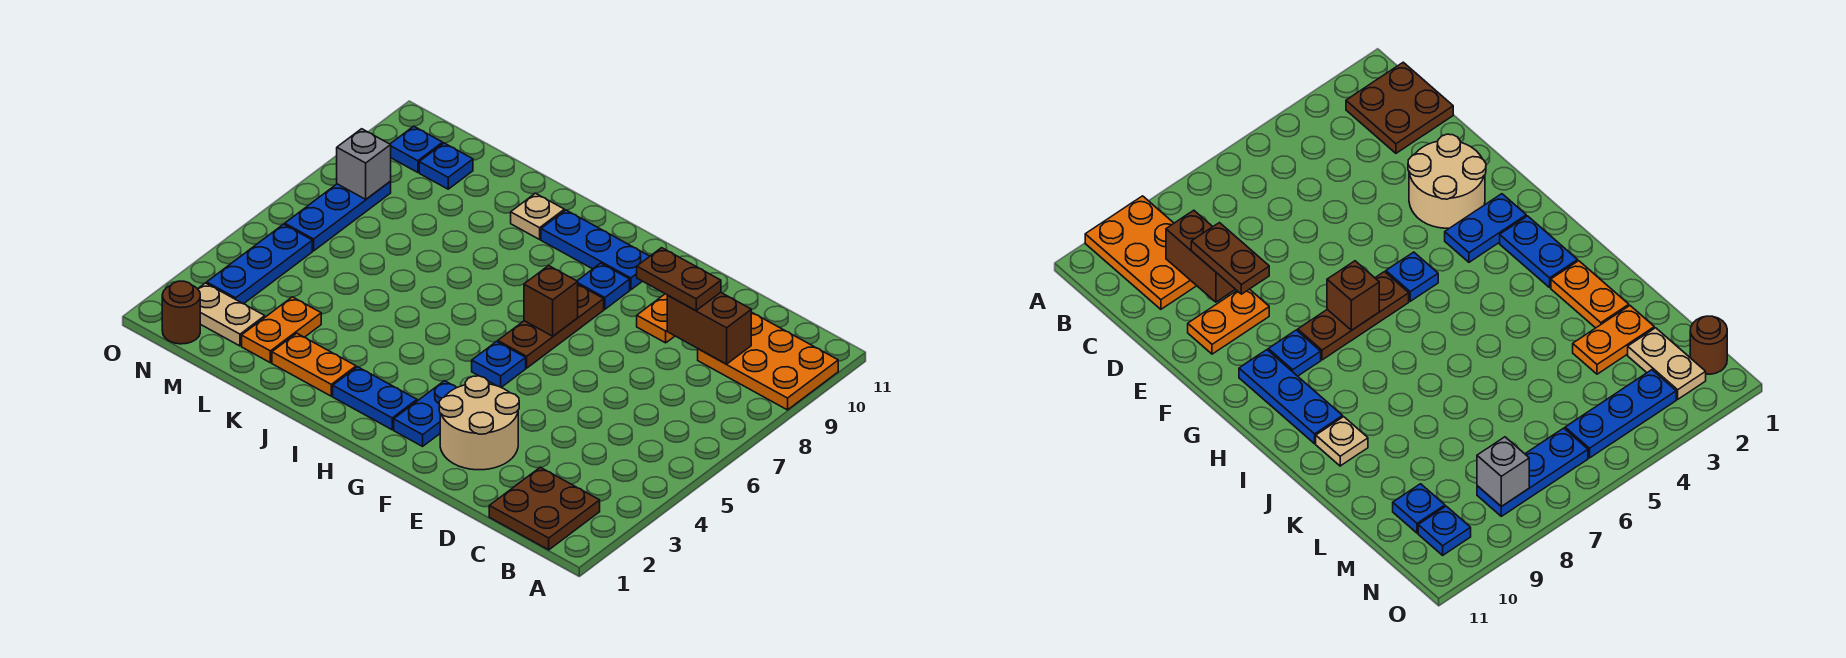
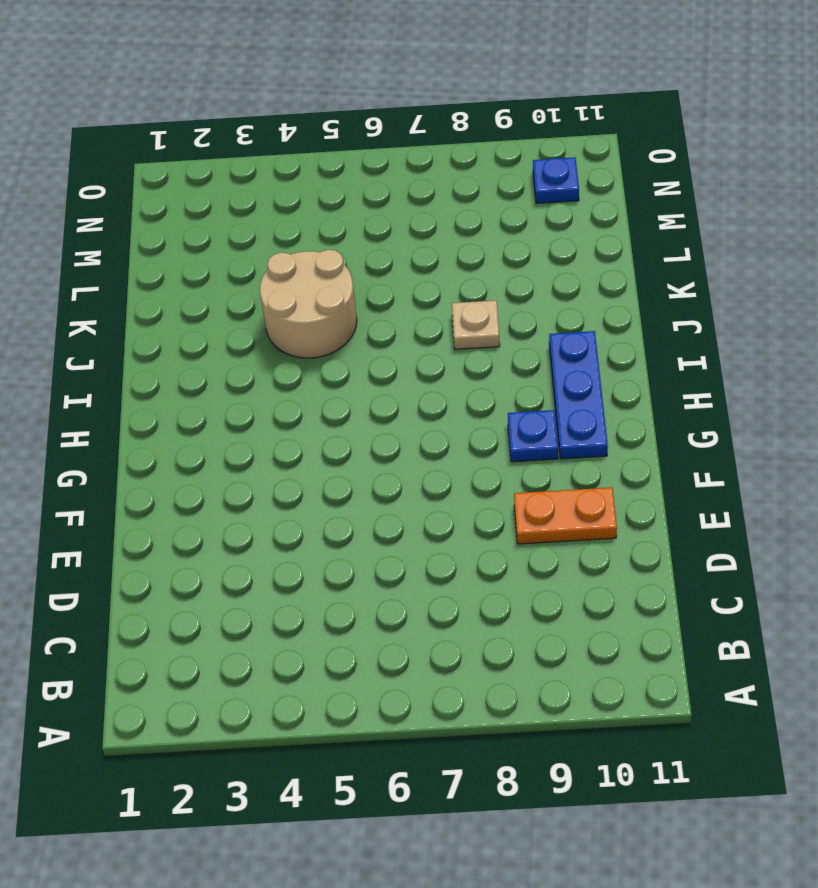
tan round brick J4:K5 level 1 -> tan round brick E2:F3 level 1
tan plate J8 level 1 -> tan plate J10 level 1
none -> orange plate A9:C10 level 1
none -> brown plate B1:C2 level 1
none -> blue plate G2:G3 level 1

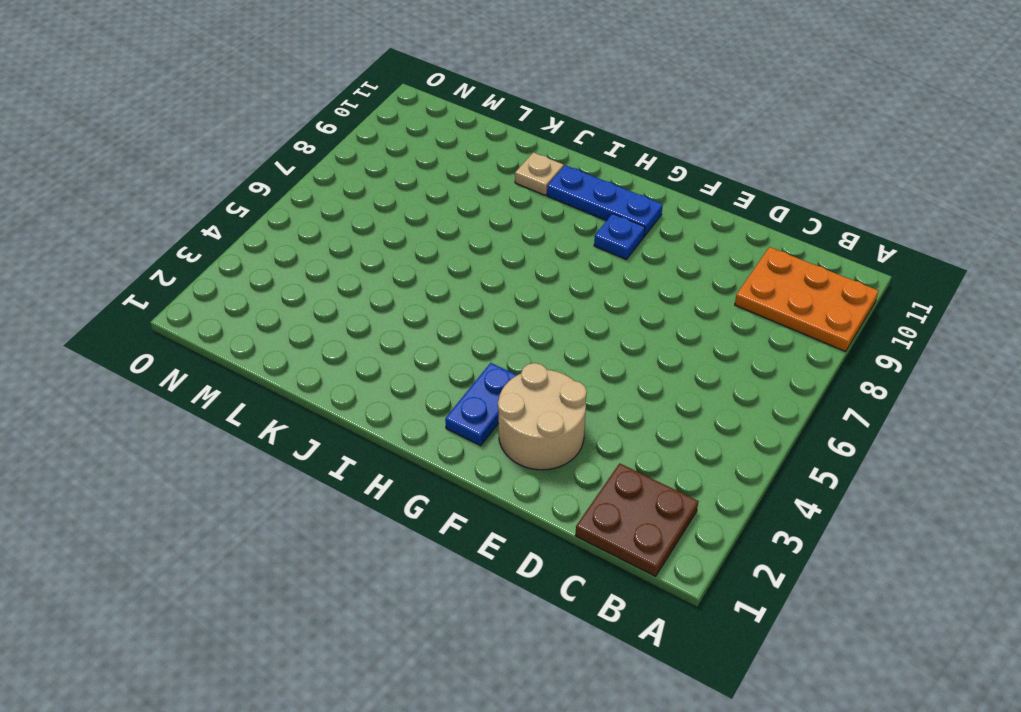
none -> orange plate E9:E10 level 1
none -> blue plate G5 level 1
none -> brown plate G6:G8 level 1

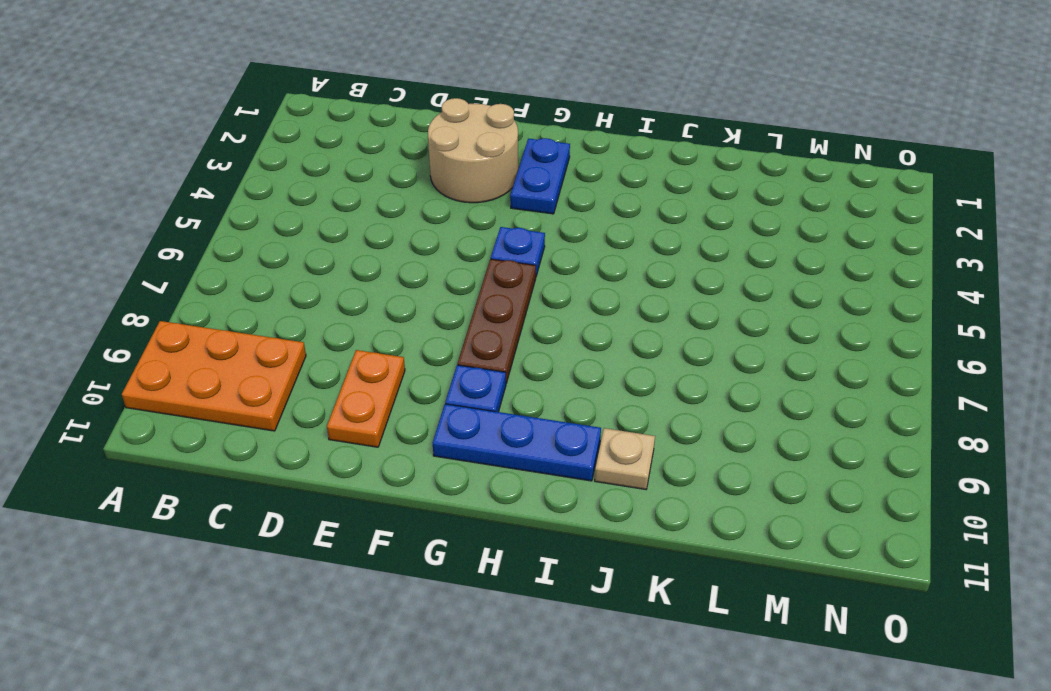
none -> brown plate B1:C2 level 1
none -> blue plate H2:I2 level 1
none -> orange plate J2:K2 level 1

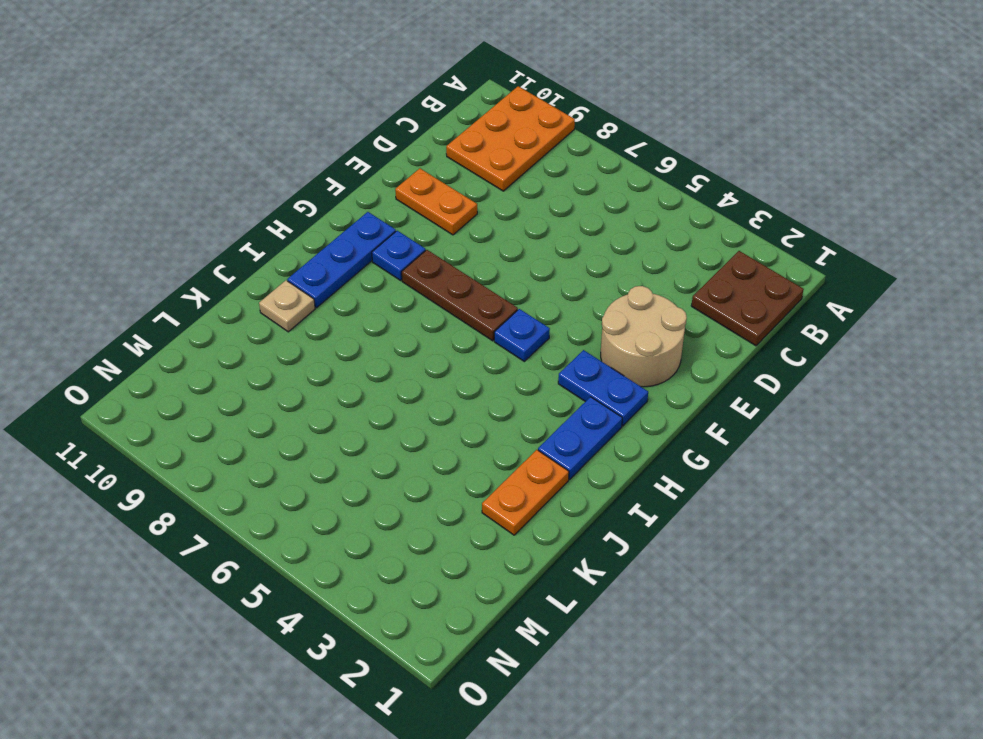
none -> orange plate L2:L3 level 1
none -> tan plate M2:N2 level 1
none -> blue plate M10 level 1

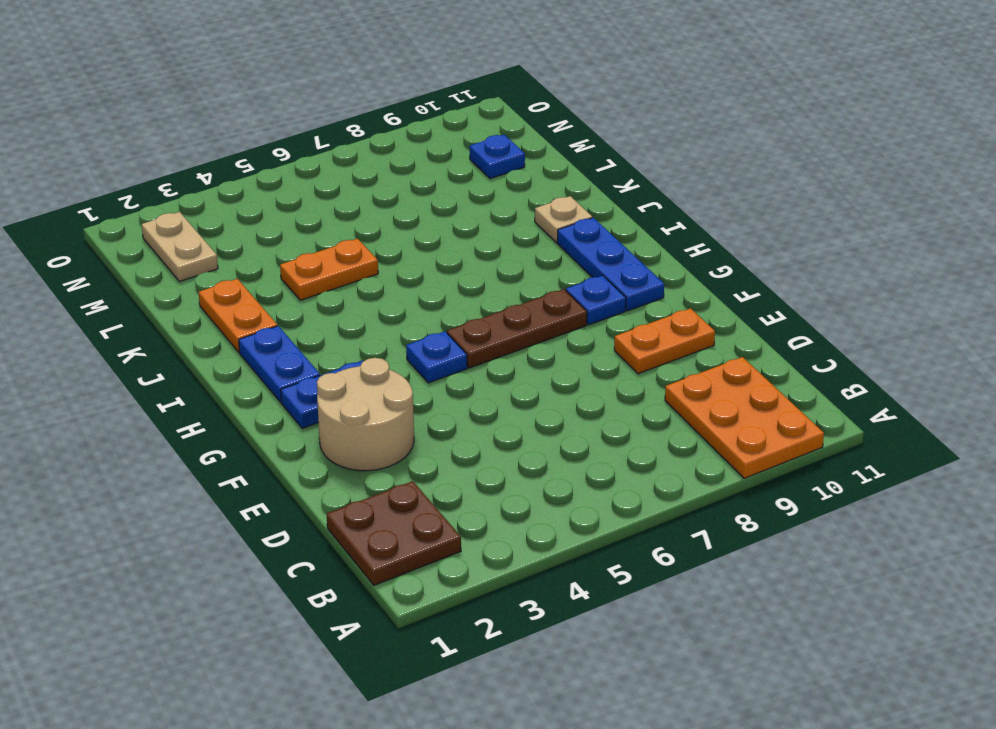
orange plate K4:K5 level 1 -> orange plate L2:L3 level 1
none -> brown round brick N1 level 1
none -> blue plate N3:N5 level 1
none -> blue plate N6:N8 level 1

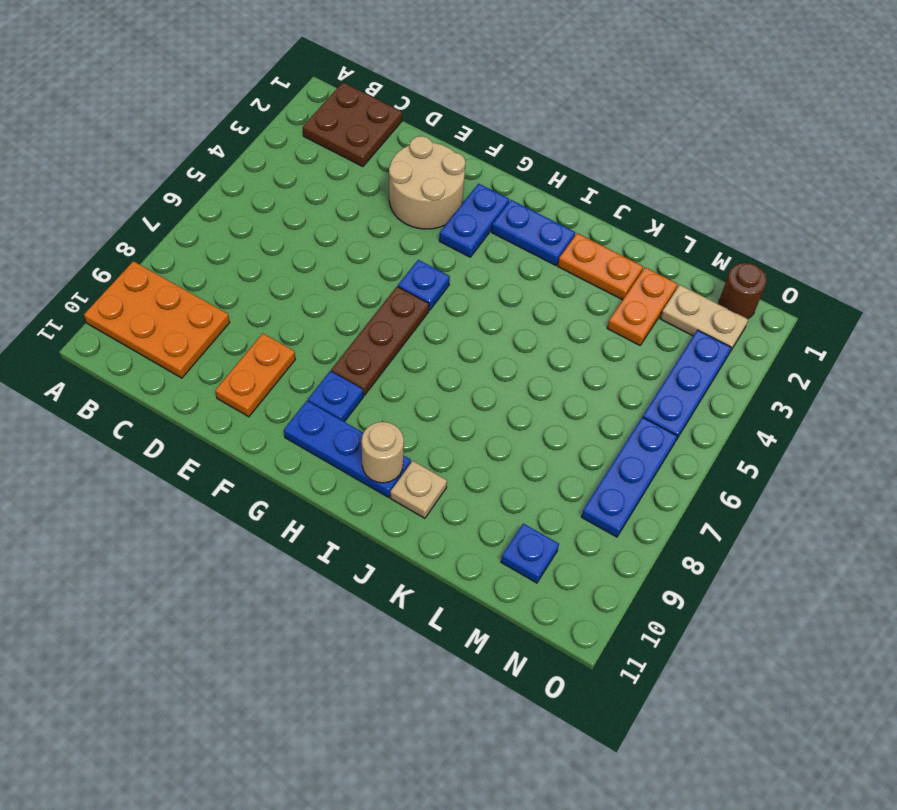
tan round brick I10 level 2 -> none
none -> blue plate N10 level 1
none -> brown brick C9:D9 level 2
none -> brown brick G7 level 2

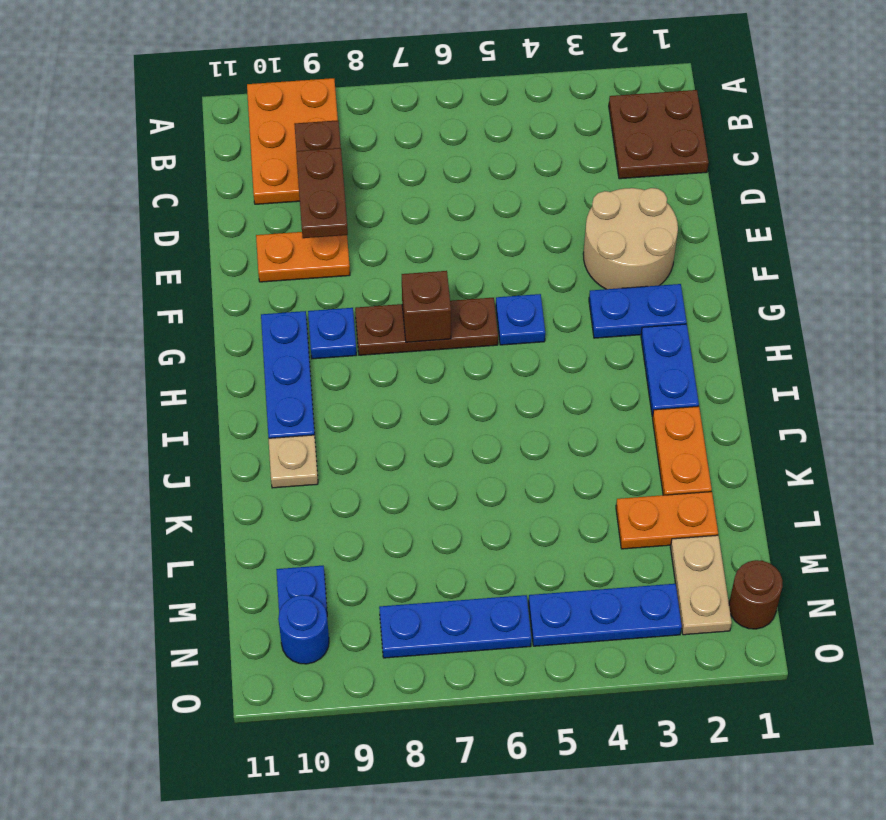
blue round brick N10 level 1 -> blue plate N10 level 1
none -> grey brick N8 level 2

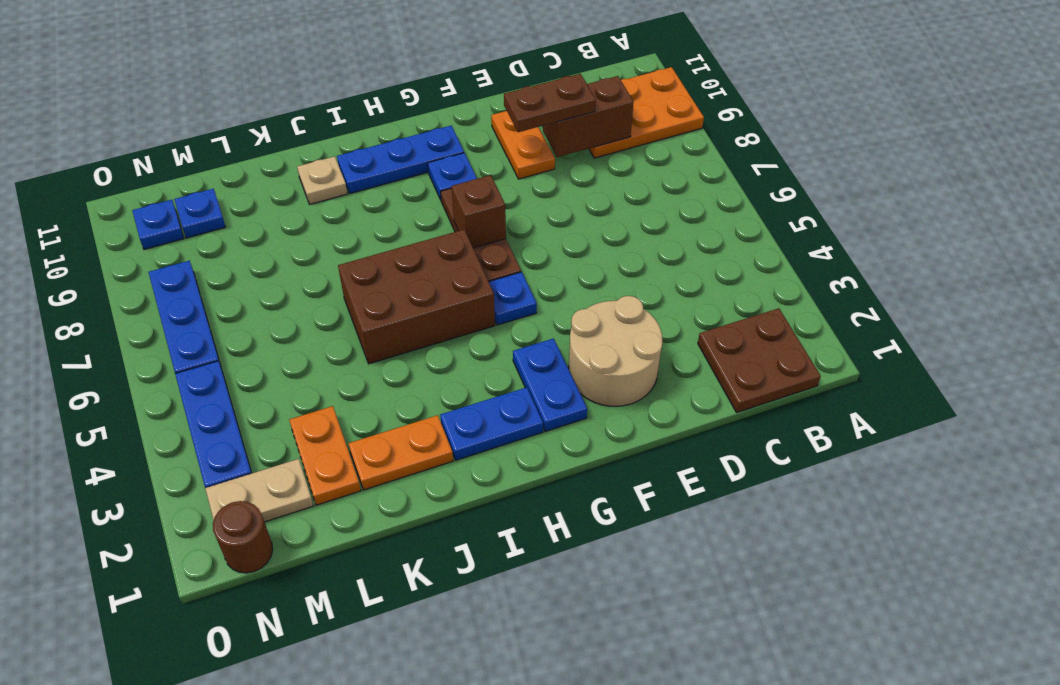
brown brick H5:J6 level 1 -> none
none -> grey brick N8 level 2

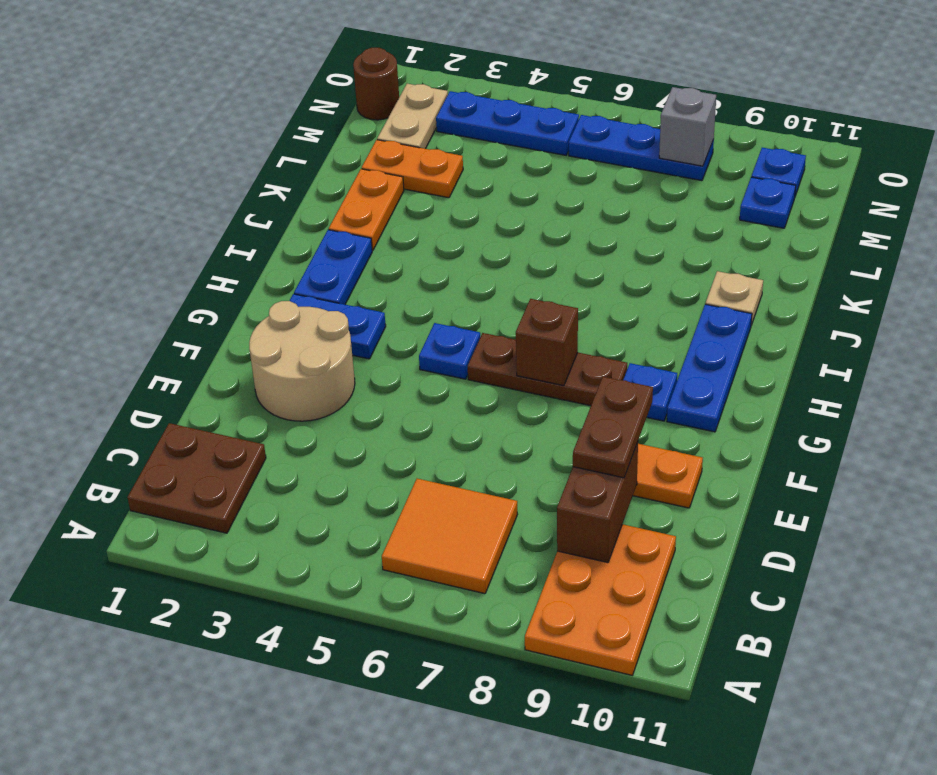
orange tile B6:C7 level 1 -> none

